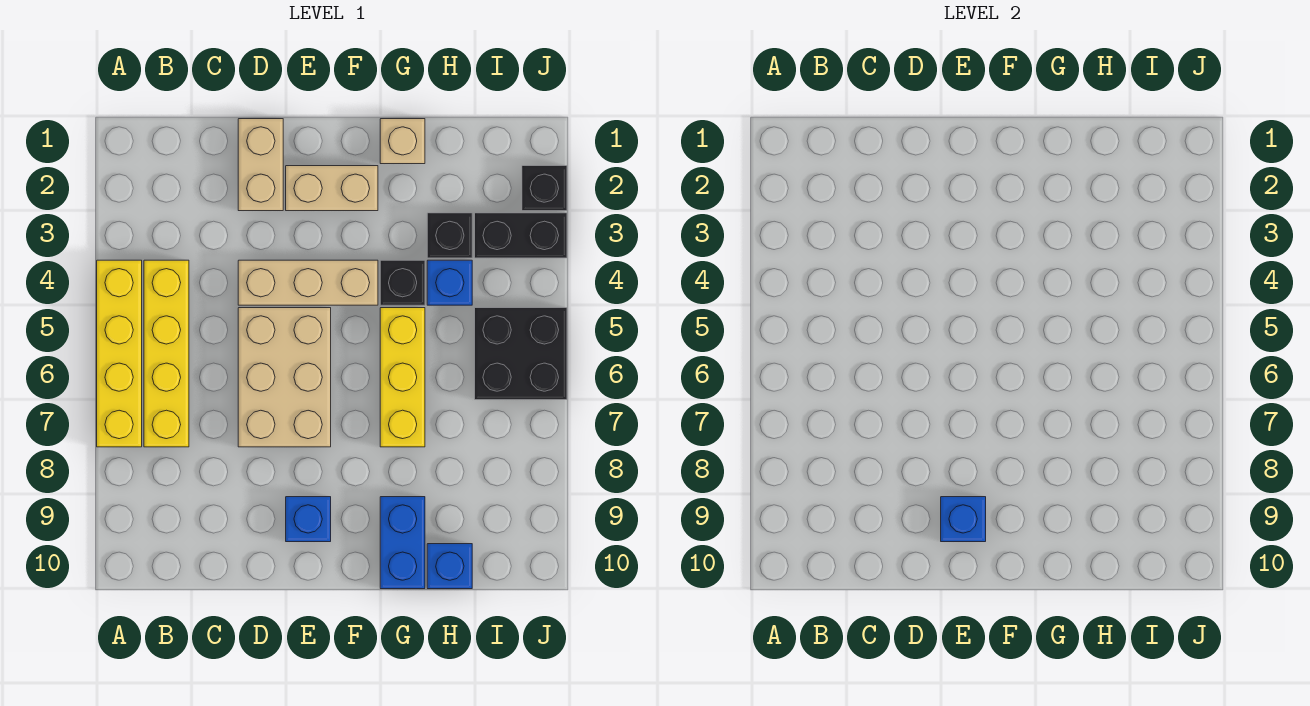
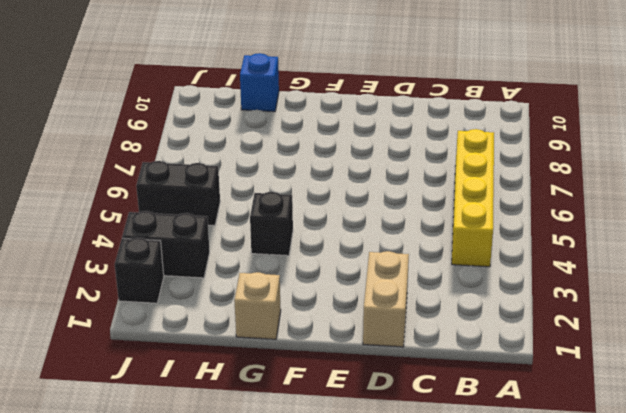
black brick I5:J5 level 1 -> black brick I5:J6 level 1
none -> yellow brick A4:A7 level 1
none -> tan brick D4:F4 level 1
none -> tan brick D5:E7 level 1

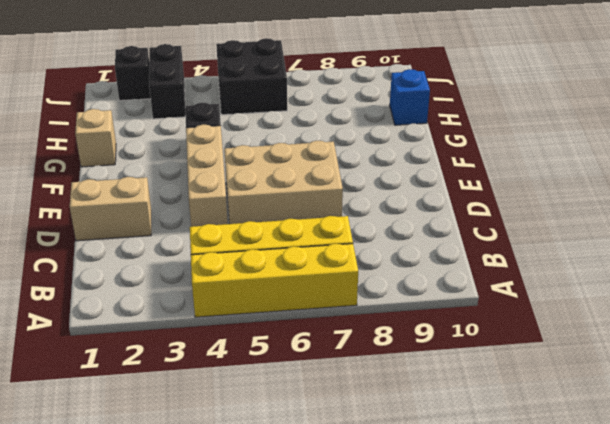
none -> tan brick E2:F2 level 1
none -> blue brick E9 level 1
none -> yellow brick G5:G7 level 1

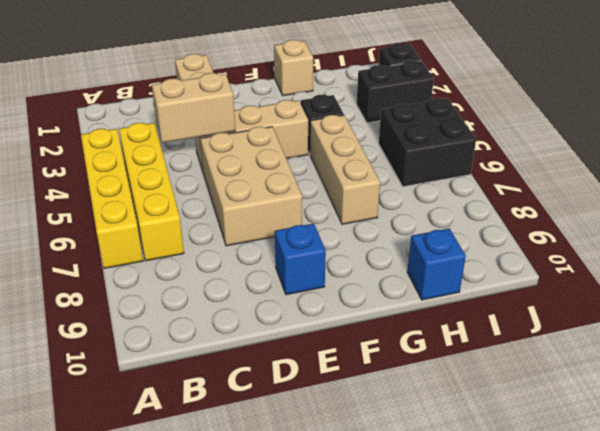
tan brick C4:D4 level 2 -> tan brick E2:F2 level 1
tan brick G5:G7 level 1 -> yellow brick G5:G7 level 1
none -> blue brick G9:G10 level 1
none -> black brick H3 level 1
none -> blue brick H4 level 1

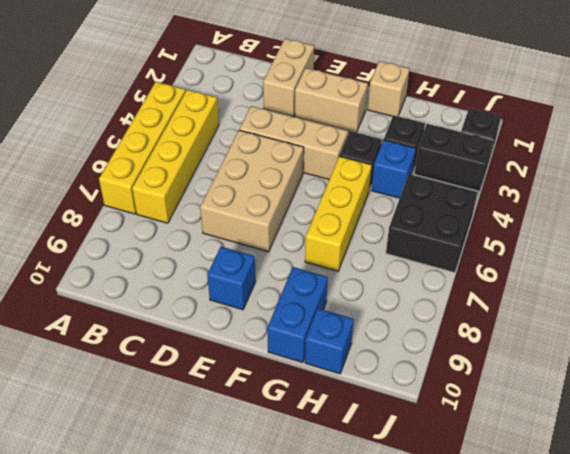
none -> blue brick E9 level 2

